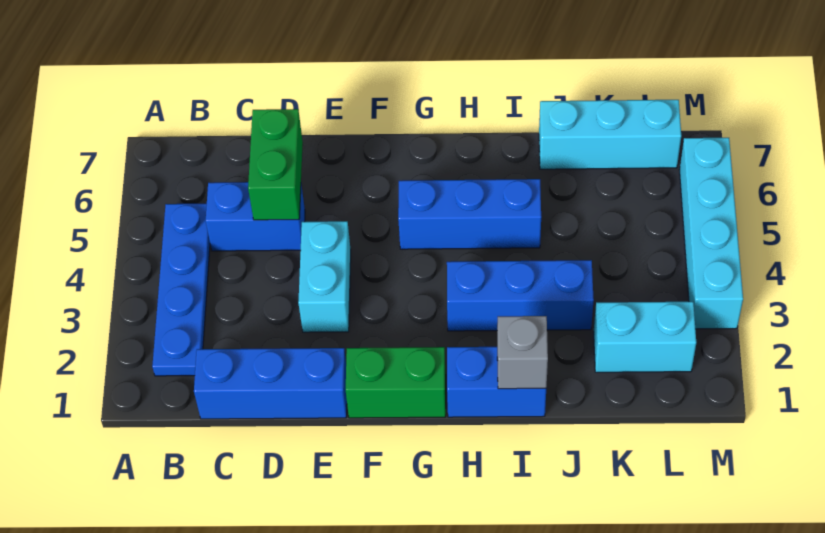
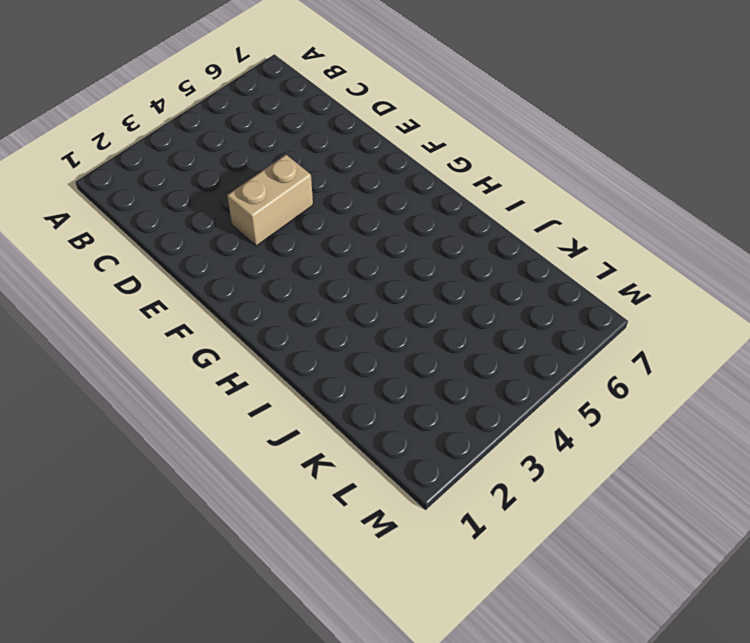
tan brick E3:E4 level 1 -> cyan brick E3:E4 level 1
none -> blue plate B2:B5 level 1
none -> blue brick C1:E1 level 1
none -> blue brick C5:D5 level 1

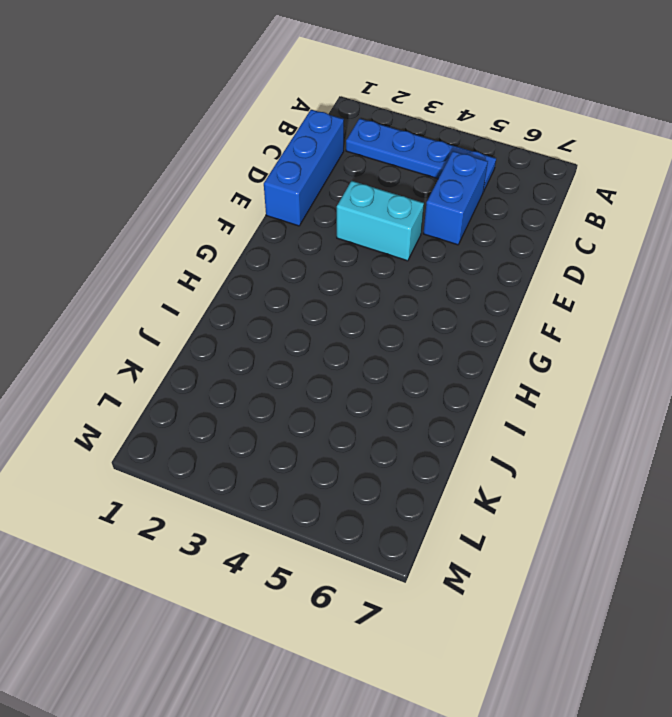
none -> green brick F1:G1 level 1
none -> blue brick G5:I5 level 1
none -> blue brick H1:I1 level 1

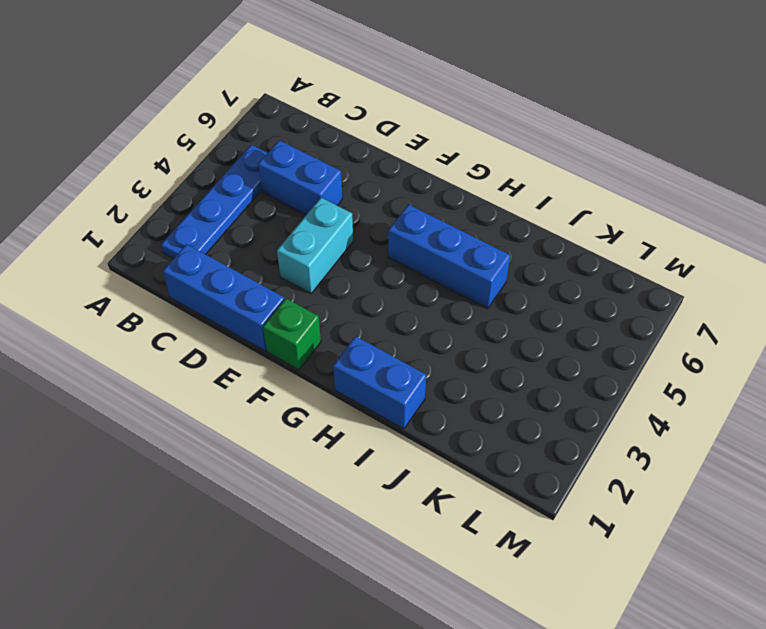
green brick F1 level 1 -> green brick F1:G1 level 1
none -> blue brick H3:J3 level 1
none -> cyan brick J7:L7 level 1
none -> cyan brick K2:L2 level 1

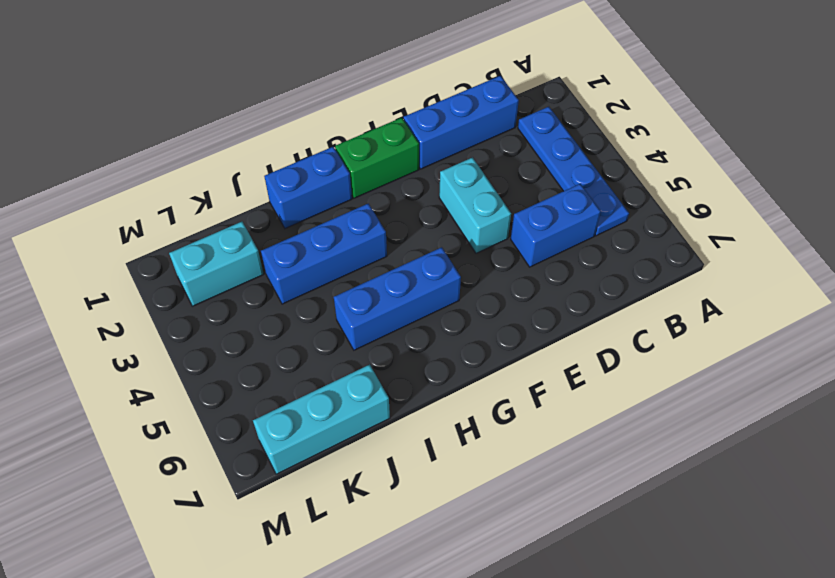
none -> cyan brick M3:M6 level 1
none -> green brick D5:D6 level 2
none -> grey brick I1 level 2

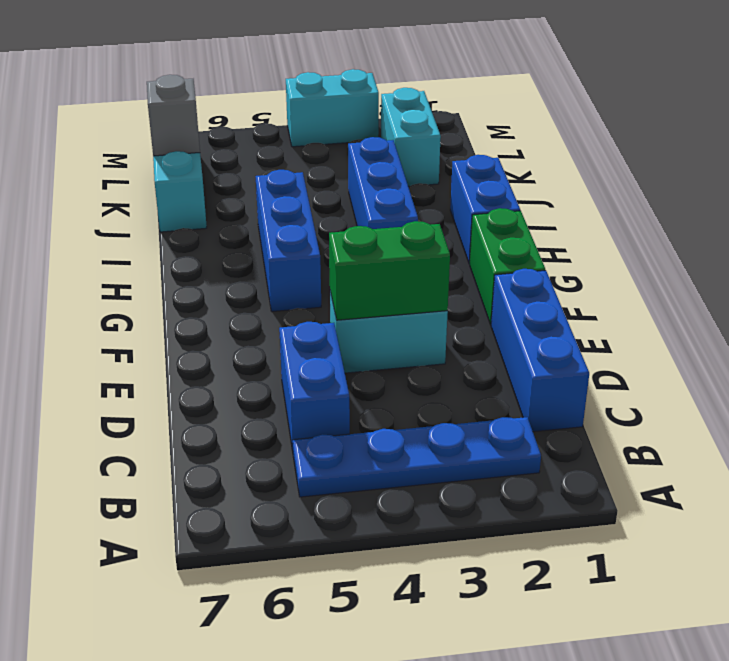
green brick E3:E4 level 2 -> green brick D5:D6 level 2
grey brick K7 level 2 -> grey brick I1 level 2
cyan brick M3:M4 level 1 -> cyan brick M3:M6 level 1

